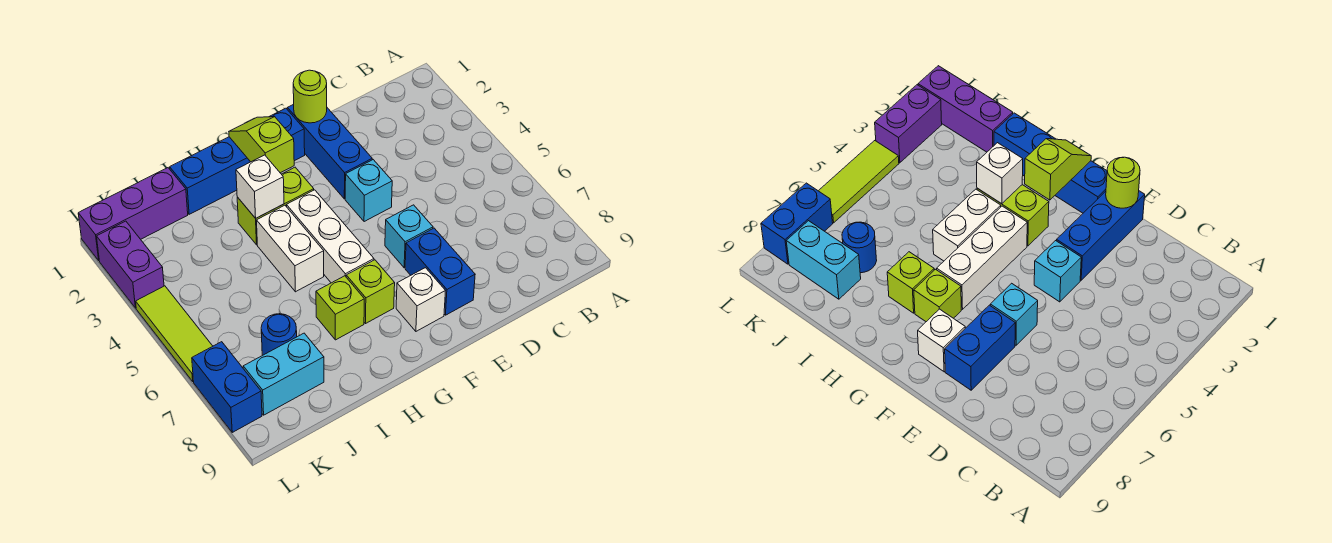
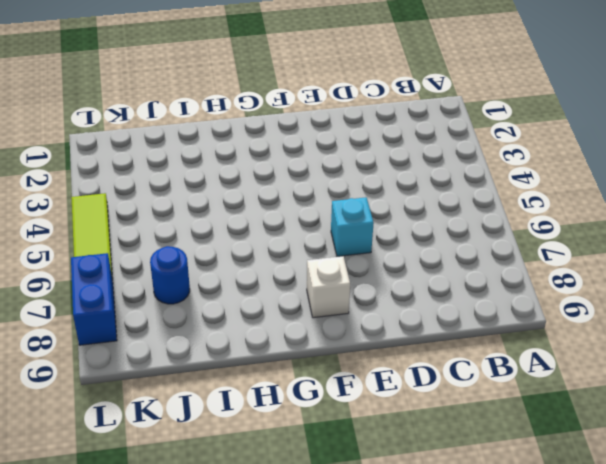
none -> blue brick E1:E3 level 1
none -> cyan brick E4 level 1
none -> blue brick E7:E8 level 1

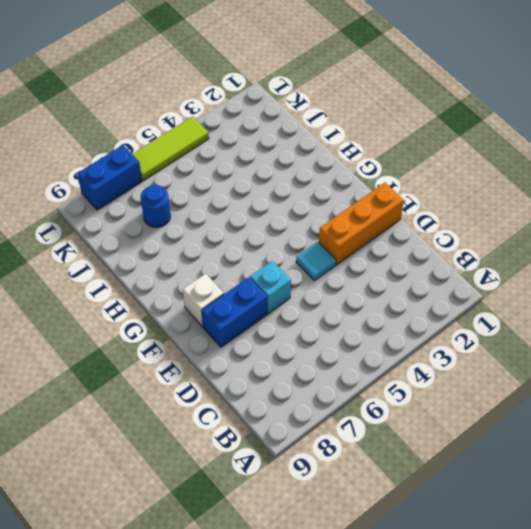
orange brick E1:E3 level 1 -> blue brick E1:E3 level 1
cyan tile E4 level 1 -> cyan brick E4 level 1
none -> blue brick F1:I1 level 1
none -> lime brick G3:H3 level 1
none -> white brick G4:G6 level 1

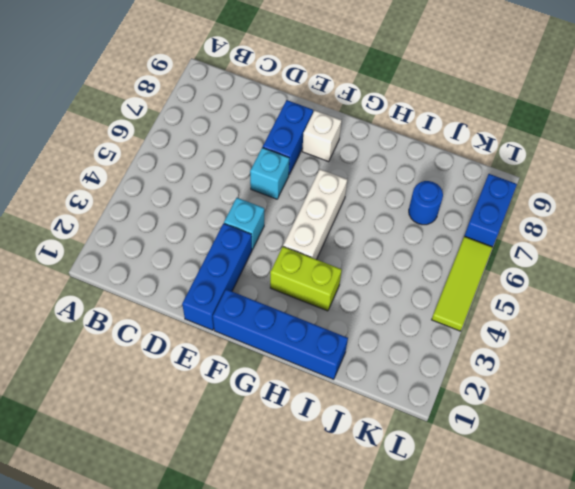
none -> lime brick G7 level 1
none -> white brick H4:H5 level 1
none -> lime brick H7 level 1

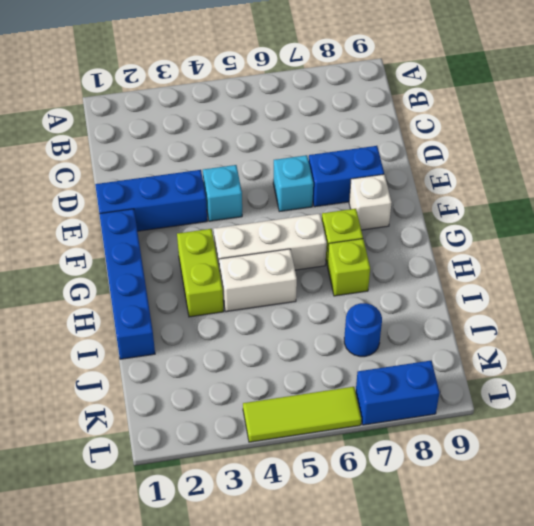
none -> purple brick J1:L1 level 1
none -> cyan brick J8:K8 level 1
none -> purple brick L2:L3 level 1

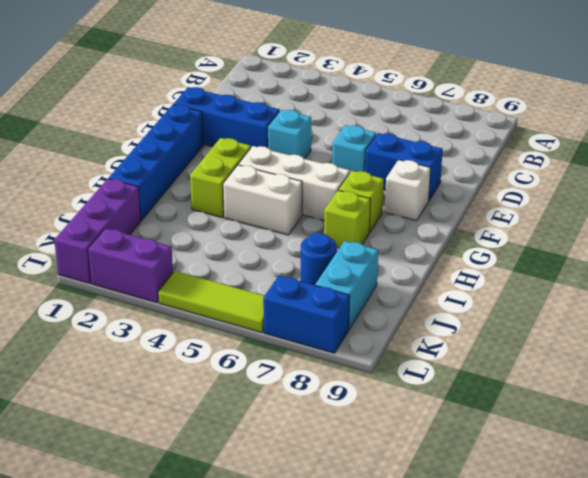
none -> lime round brick E1 level 2
none -> lime slope G1:G2 level 2 top 2
none -> white brick H3 level 2

